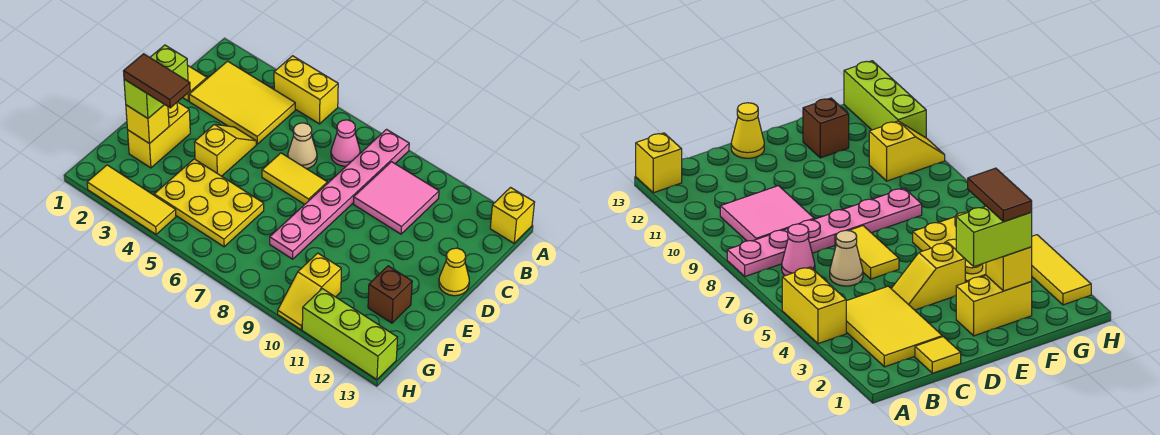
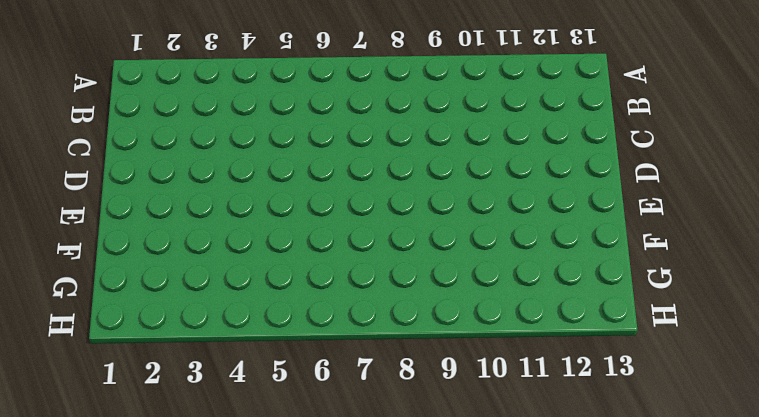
none -> yellow brick A4:A5 level 1
none -> pink plate A8:F8 level 1
none -> yellow brick A13 level 1

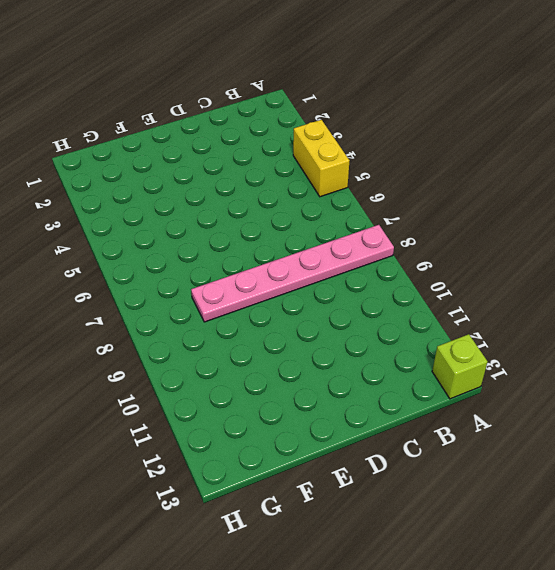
lime brick A13 level 1 -> yellow brick A13 level 1
none -> yellow tile B2:C4 level 1
none -> pink cone B7 level 1
none -> pink tile B9:C10 level 1

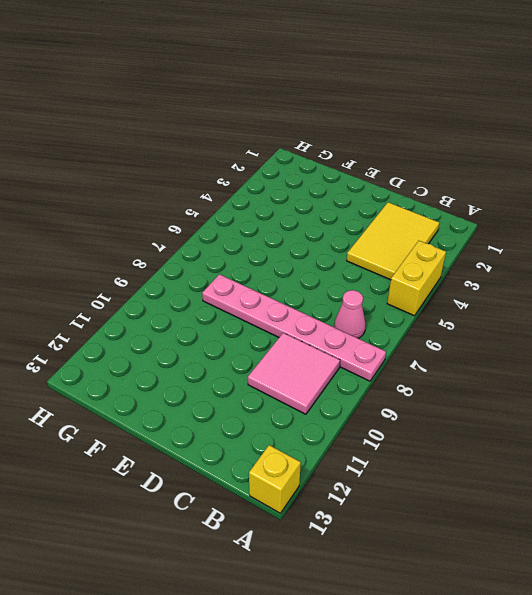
none -> yellow tile C1 level 1
none -> tan cone C6 level 1
none -> yellow slope D4:E4 level 1 top E

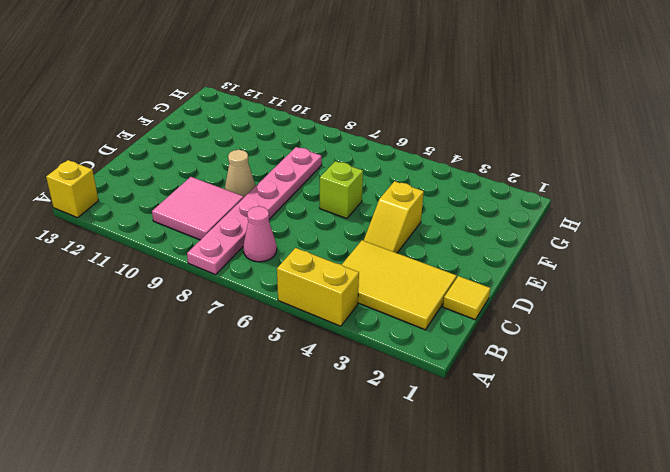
tan cone D9 level 1 -> tan cone C6 level 1
lime brick E6 level 1 -> none
none -> yellow tile D6:D7 level 1
none -> yellow cone D13 level 1
none -> yellow brick E2:F2 level 1

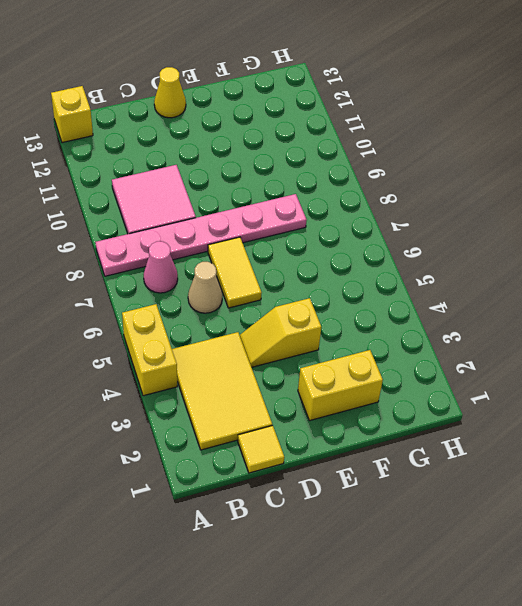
none -> yellow plate F4:G6 level 1
none -> brown brick F12 level 1
none -> yellow slope G10:H10 level 1 top G

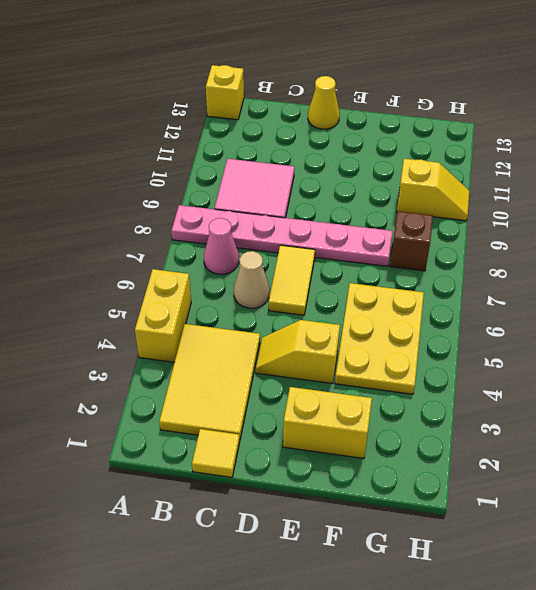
brown brick G8 level 1 -> brown brick F12 level 1
none -> yellow tile H2:H4 level 1
none -> lime brick H11:H13 level 1
none -> yellow brick F2 level 2

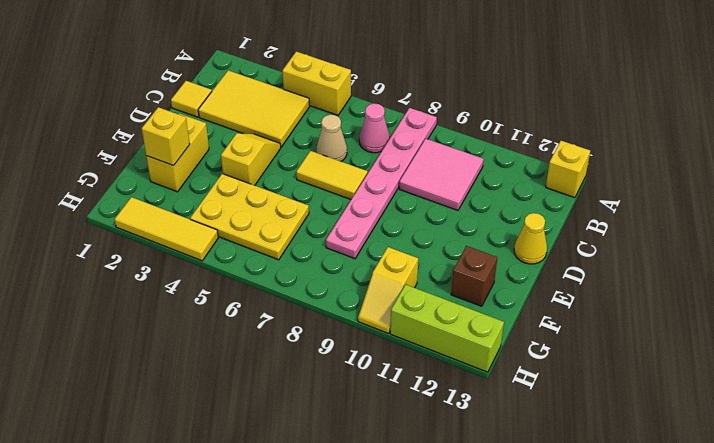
none -> lime brick E2:F2 level 3
none -> brown tile F2:F3 level 4

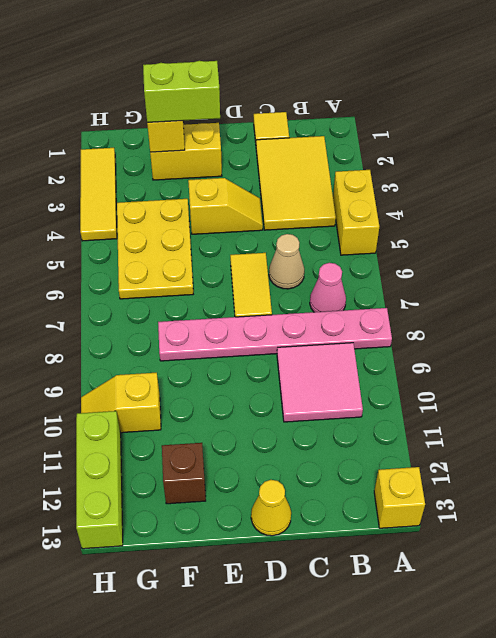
none -> brown tile F2:F3 level 4

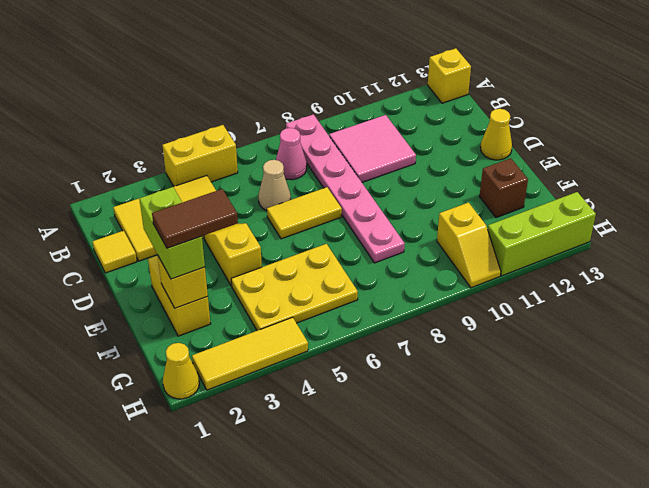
yellow cone H1 level 1 -> none

